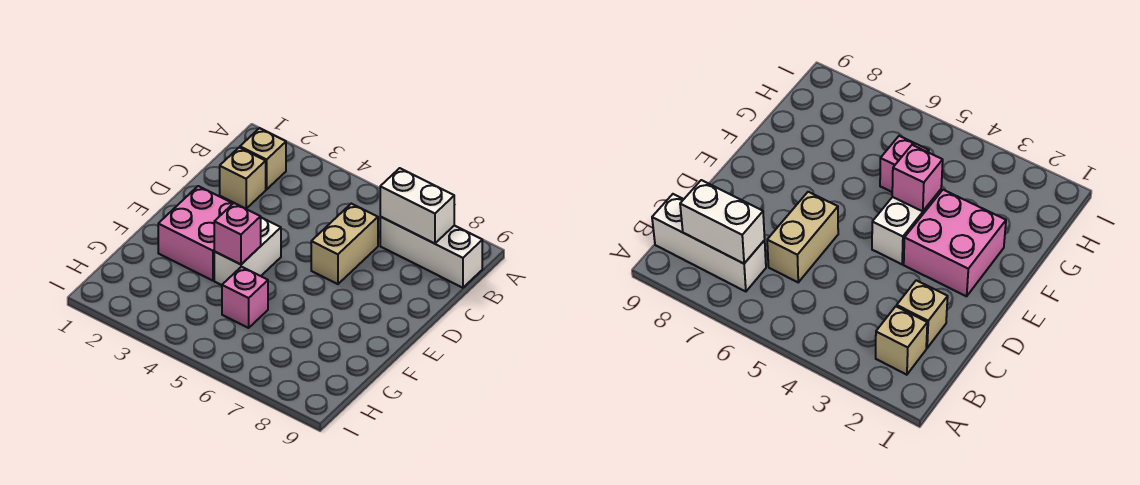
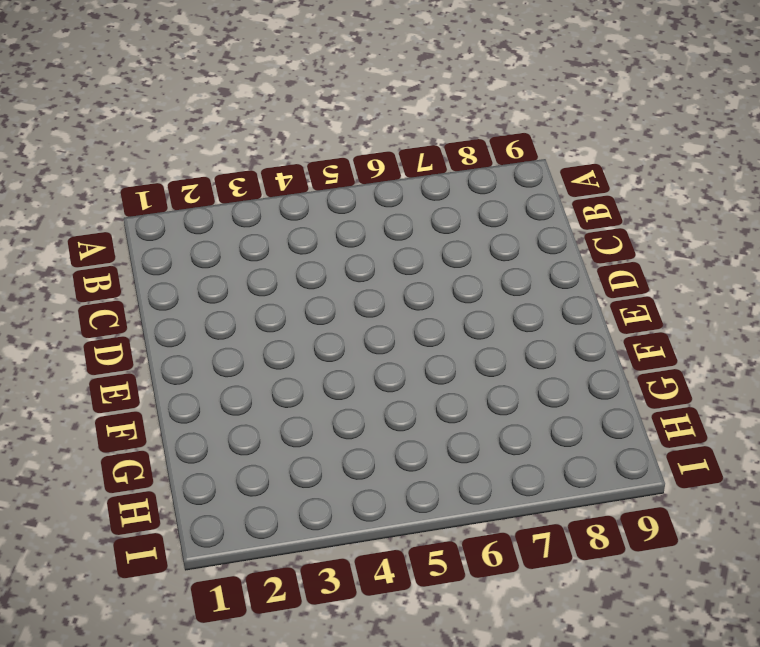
none -> tan brick B2 level 1
none -> white brick B7:B9 level 1

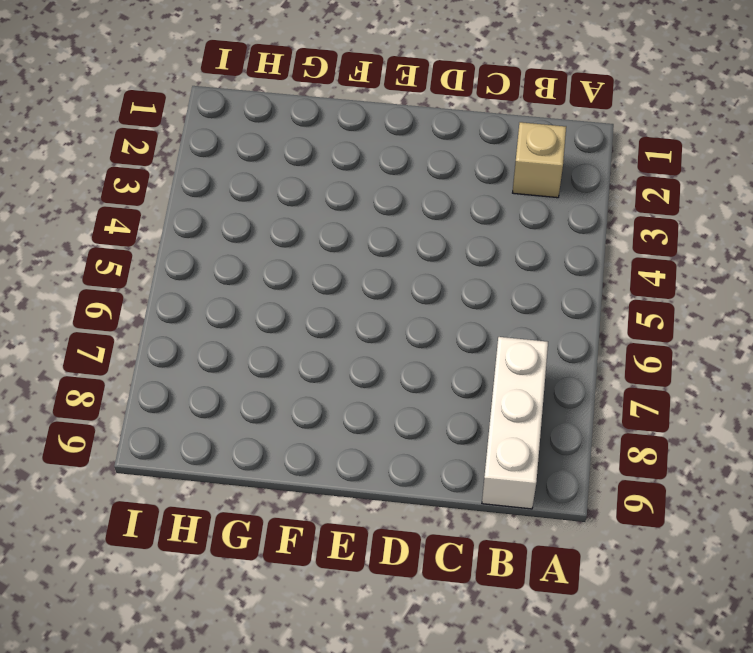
none -> tan brick C2 level 1
none -> tan brick C6:D6 level 1

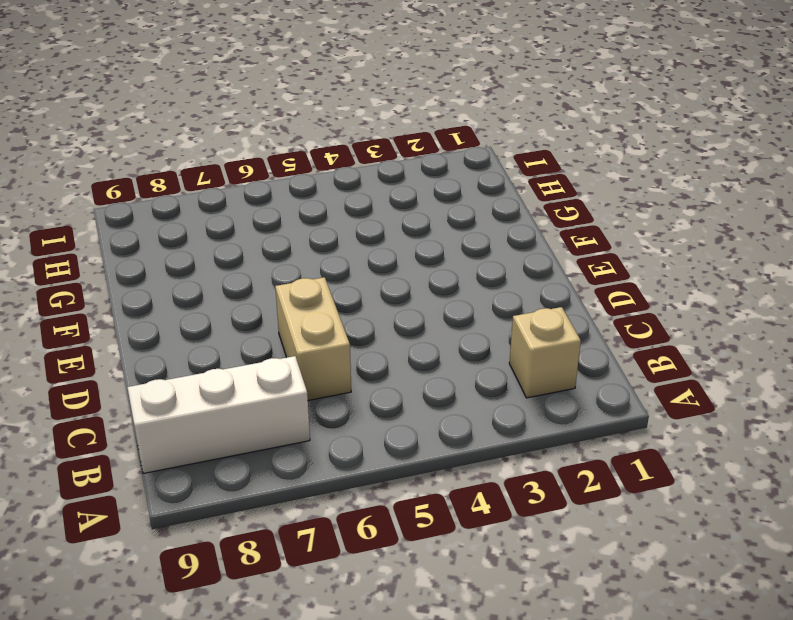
none -> tan brick C2 level 1
none -> pink brick E2:F3 level 1

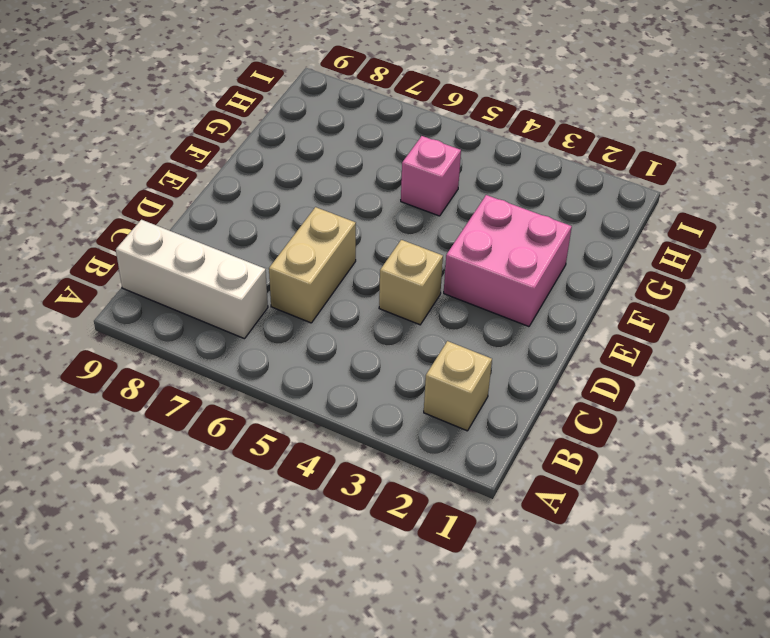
tan brick D4 level 1 -> tan brick C2 level 1
none -> white brick E4:F4 level 1
none -> white brick B7:B8 level 2

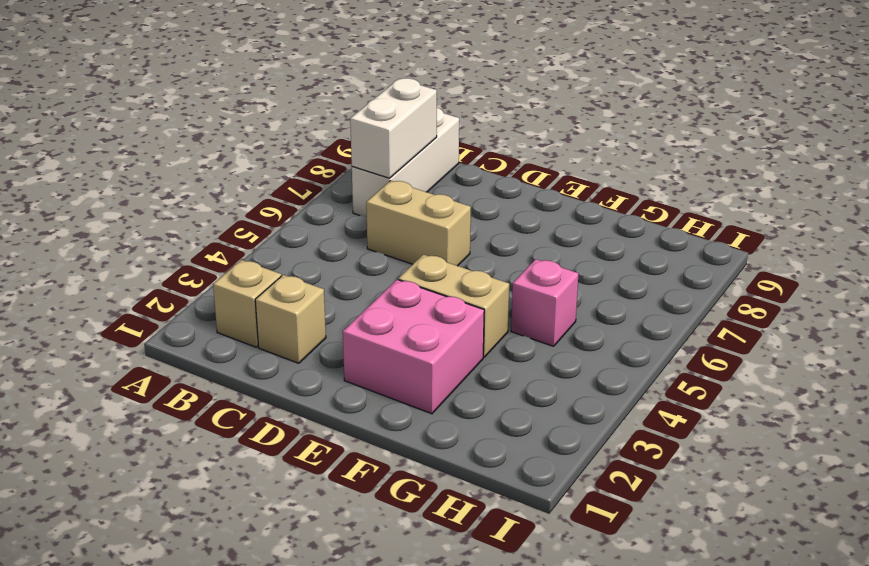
tan brick E4:F4 level 1 -> white brick E4:F4 level 1
none -> pink brick F4 level 2

